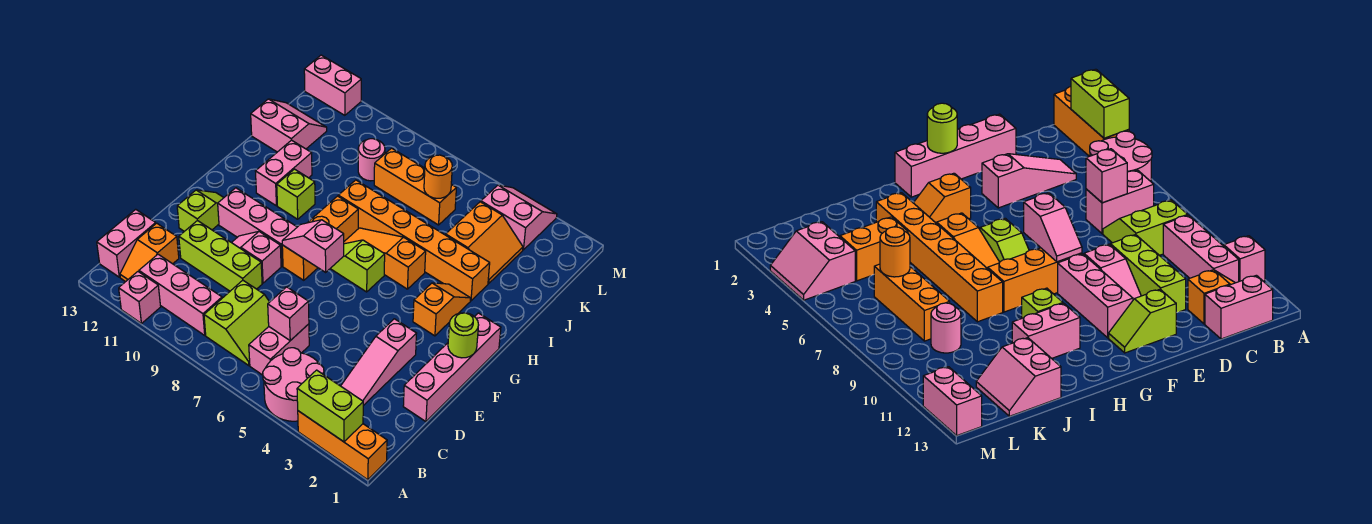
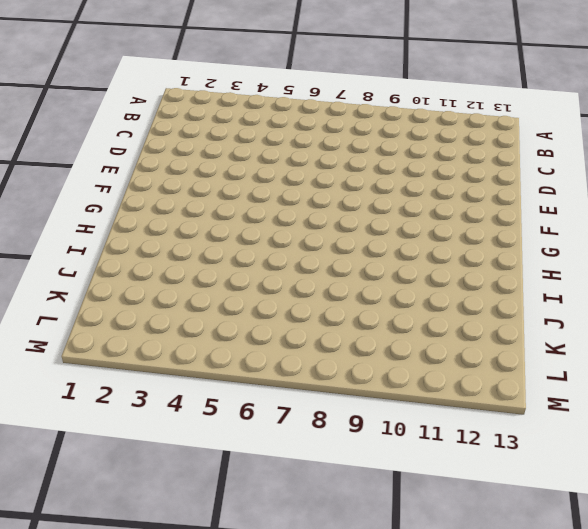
none -> orange brick A1:A3 level 1
none -> pink round brick A4:B5 level 1
none -> pink brick A11 level 1
none -> pink brick B6:C6 level 1

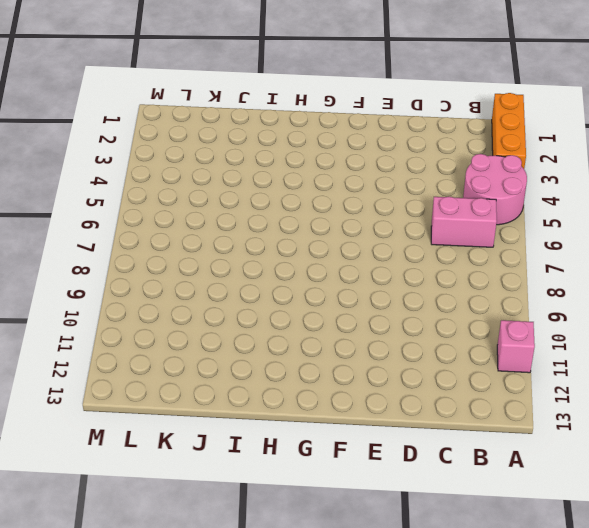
none -> lime slope B7:C8 level 1 top 8
none -> pink brick B9:B11 level 1
none -> orange slope B12:C12 level 1 top C
none -> pink brick B13:C13 level 1

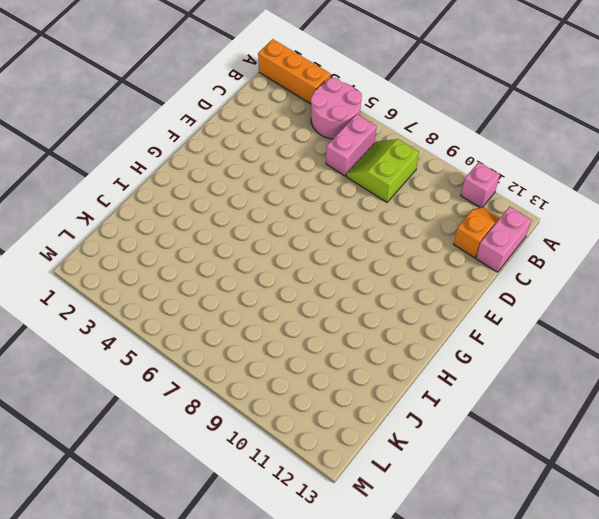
none -> pink brick B9:B11 level 1
none -> pink slope C3:E3 level 1 top E
none -> pink brick D1:G1 level 1
none -> lime brick D9:D11 level 1

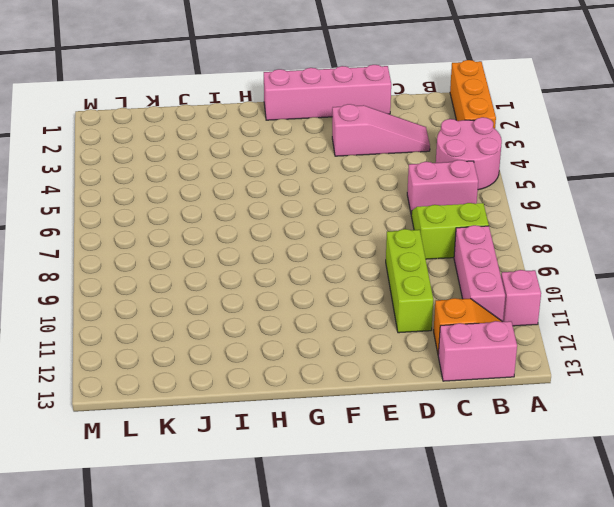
none -> pink slope E9:E10 level 1 top 9
none -> lime slope E12:F12 level 1 top E
none -> orange brick F8:H8 level 1
none -> pink brick F9:F11 level 1

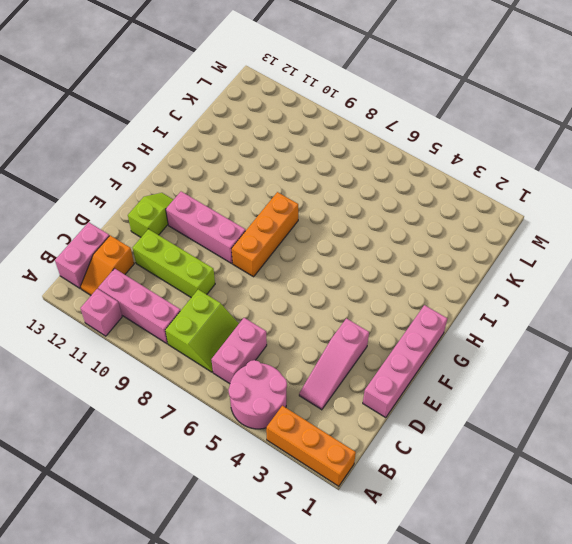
none -> pink slope E9:E10 level 1 top 9
none -> orange slope G3:H3 level 1 top G
none -> lime slope G6:G7 level 1 top 6
none -> orange slope H5:H7 level 1 top 5

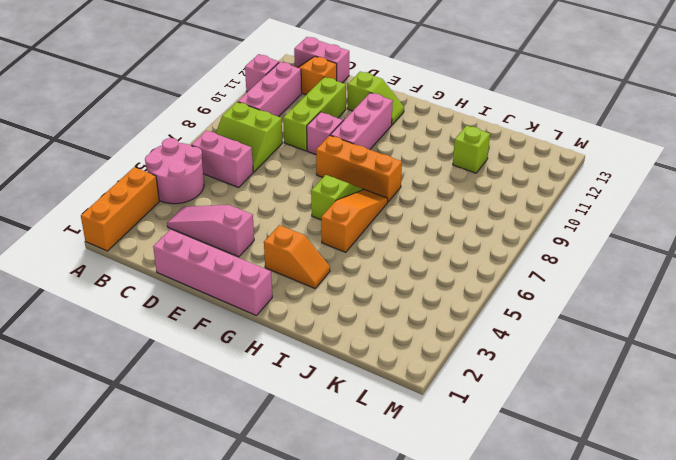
lime brick J11 level 1 -> lime brick H10 level 1
none -> pink brick H11:I11 level 1
none -> orange brick I3:I8 level 1
none -> orange slope J3:K4 level 1 top 4
none -> pink slope J12:K13 level 1 top J

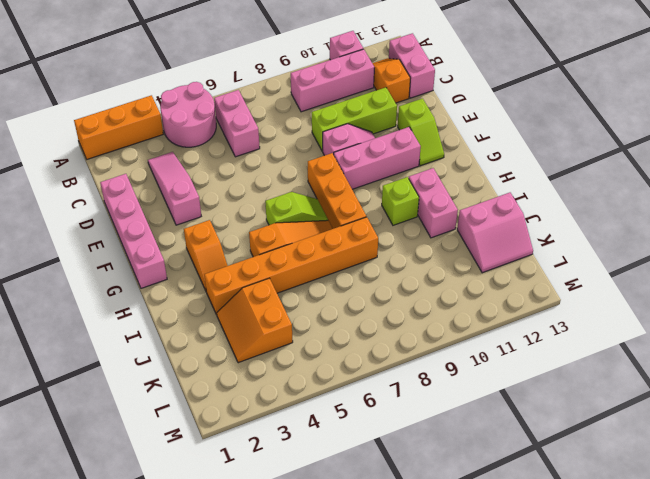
none -> lime slope B7:C8 level 1 top 8
none -> orange brick K6:K8 level 1
none -> pink round brick K9 level 1
none -> pink slope L3:M4 level 1 top L

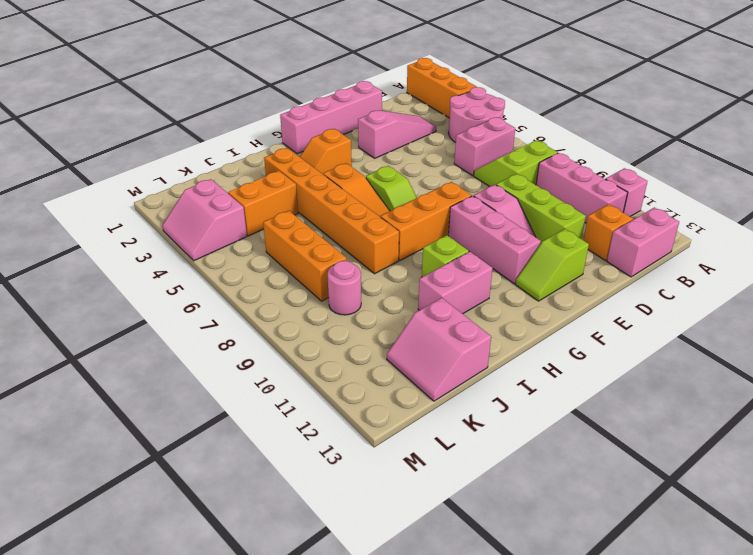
none -> pink brick M12:M13 level 1
none -> lime brick A2:A3 level 2
none -> pink brick C6 level 2
none -> lime round brick F1 level 2

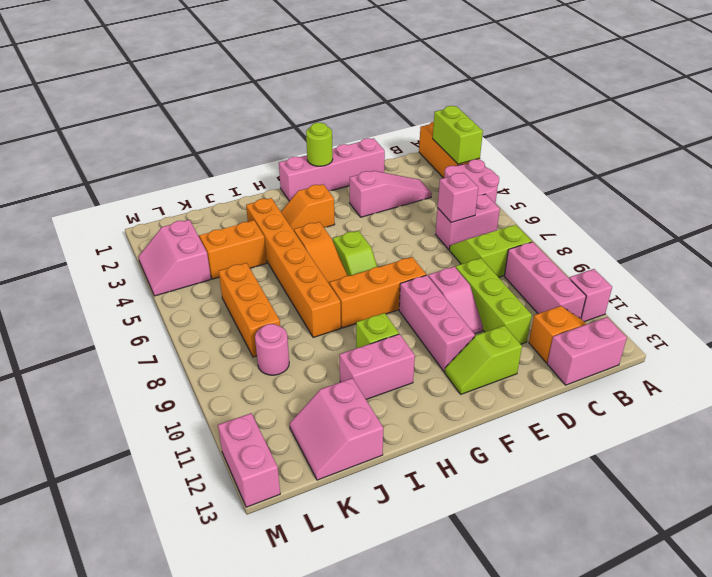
none -> pink slope F7:F8 level 2 top 7
none -> orange round brick K6 level 2

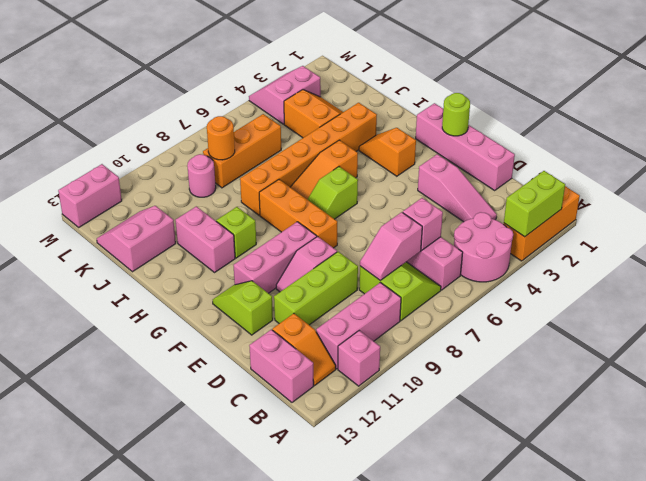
pink slope C7:C8 level 2 top 7 -> pink slope F7:F8 level 2 top 7
orange round brick K8 level 2 -> orange round brick K6 level 2

